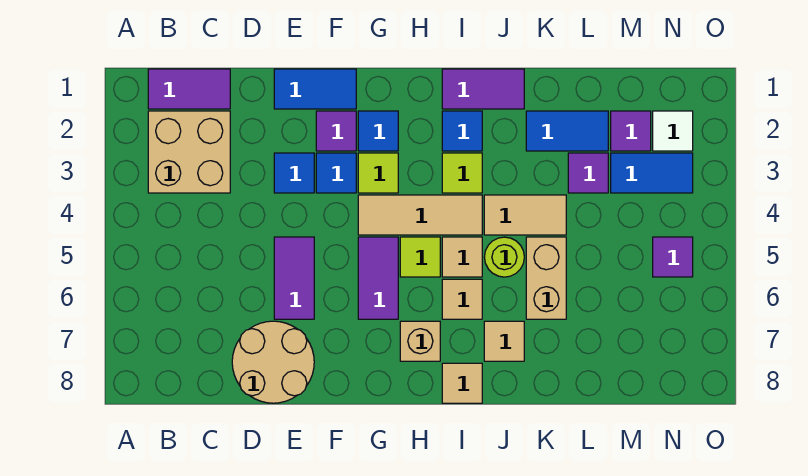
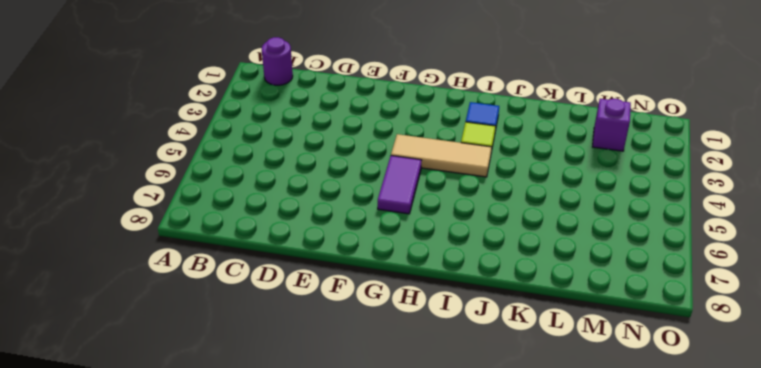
purple round brick B1 level 1 -> purple tile B1:C1 level 1
purple brick M2 level 1 -> purple tile M2 level 1
none -> tan brick B2:C3 level 1
none -> tan round brick D7:E8 level 1
none -> blue tile E1:F1 level 1
none -> blue tile E3 level 1

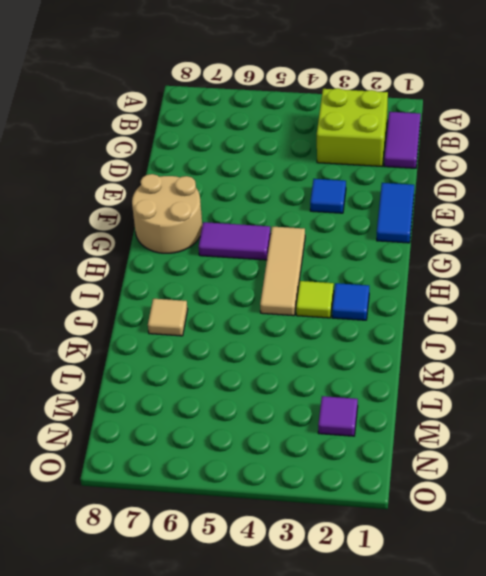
lime brick B2:C3 level 1 -> tan brick B2:C3 level 1
tan round brick F7:G8 level 1 -> tan round brick D7:E8 level 1
none -> purple tile E5:E6 level 1
none -> purple tile F2 level 1
none -> blue tile F3 level 1
none -> blue tile G2 level 1

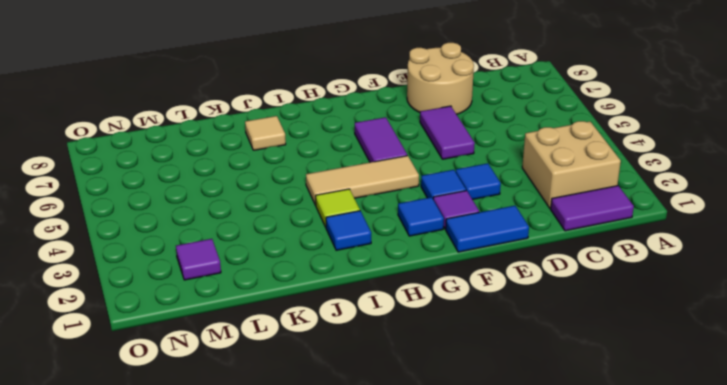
none -> lime tile G3 level 1
none -> lime tile H5 level 1
none -> tan brick H7 level 1
none -> purple tile I1:J1 level 1

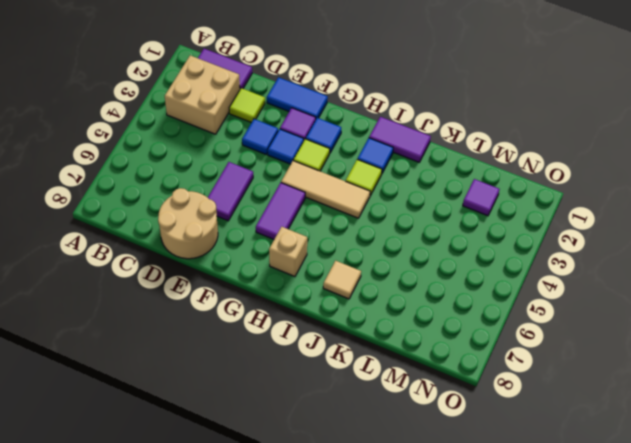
lime tile D2 level 1 -> lime tile H5 level 1
none -> tan tile I5 level 1
none -> tan tile I6 level 1
none -> tan tile I8 level 1
none -> tan tile J4:K4 level 1

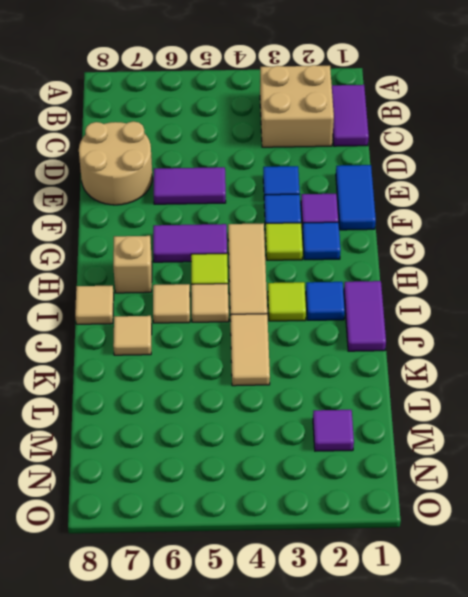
none -> lime round brick J5 level 1
none -> blue tile K2:L2 level 1
none -> tan brick K5:K6 level 1
none -> purple tile L3 level 1

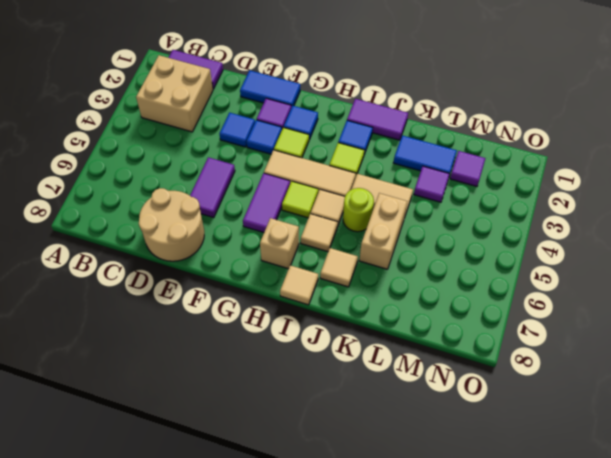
none -> blue tile M3:N3 level 1
none -> white tile N2 level 1
none -> purple tile N5 level 1

